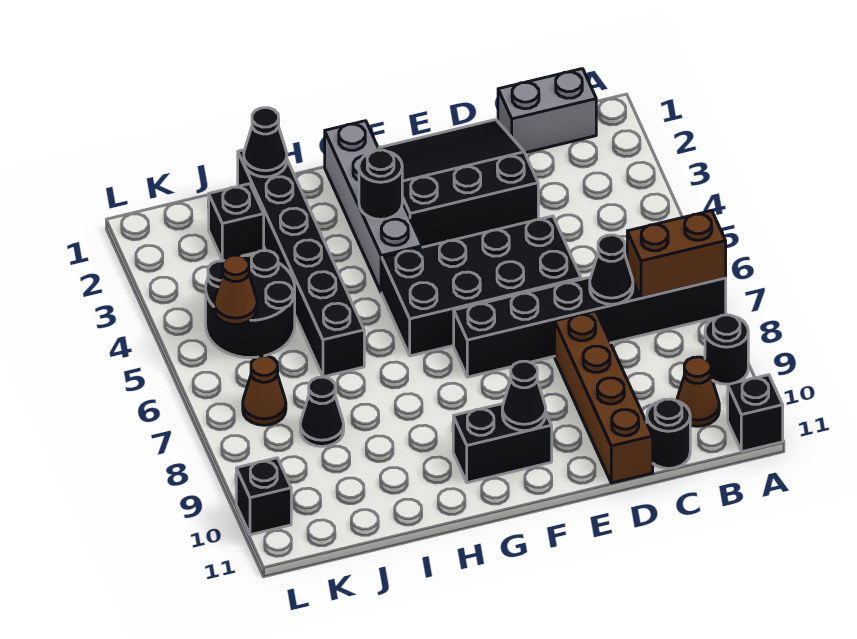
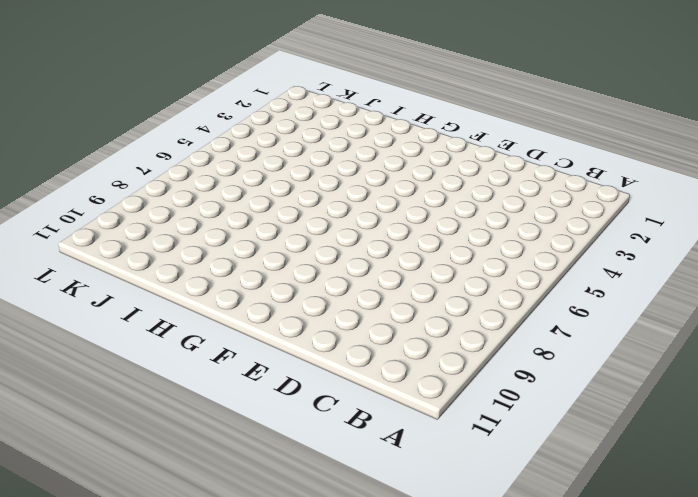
none -> black brick A7:F7 level 1
none -> black round brick A9 level 1
none -> black brick A11 level 1

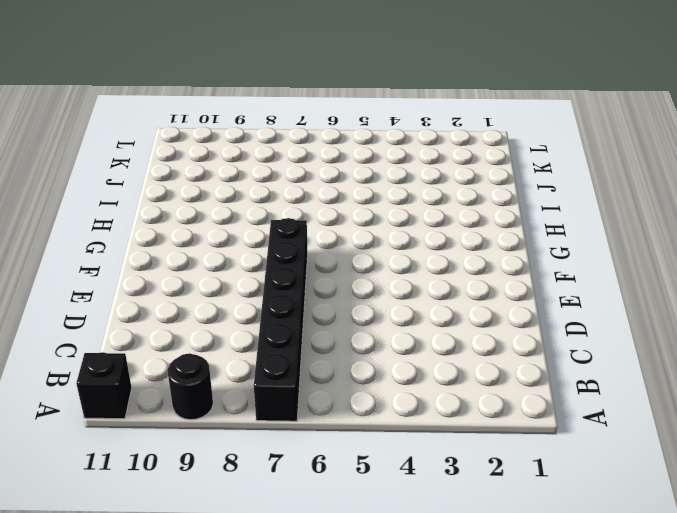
none -> grey brick B1:C1 level 1
none -> brown cone B10 level 1
none -> black round brick C11 level 1

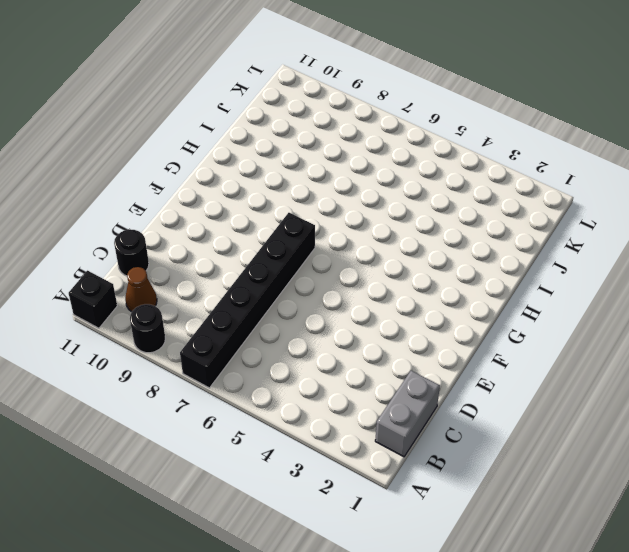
none -> black slope D1:F3 level 1 top 3
none -> black brick D5:G6 level 1
none -> brown brick D8:D11 level 1

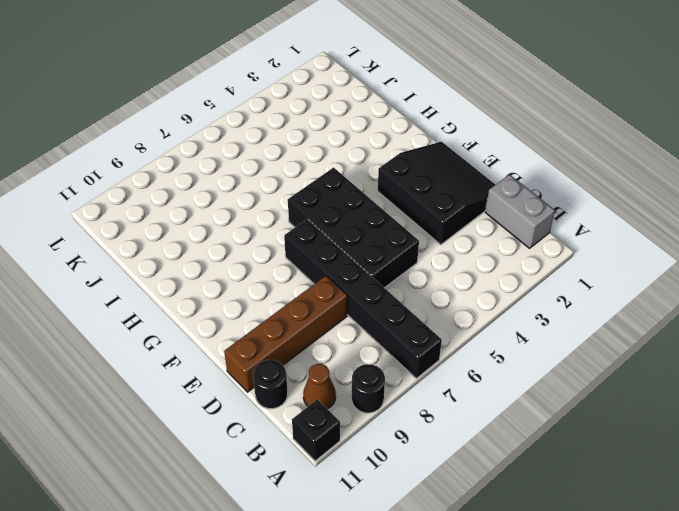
none -> black brick F10:G10 level 1
none -> grey brick G1:G4 level 1
none -> black brick I1:I6 level 1

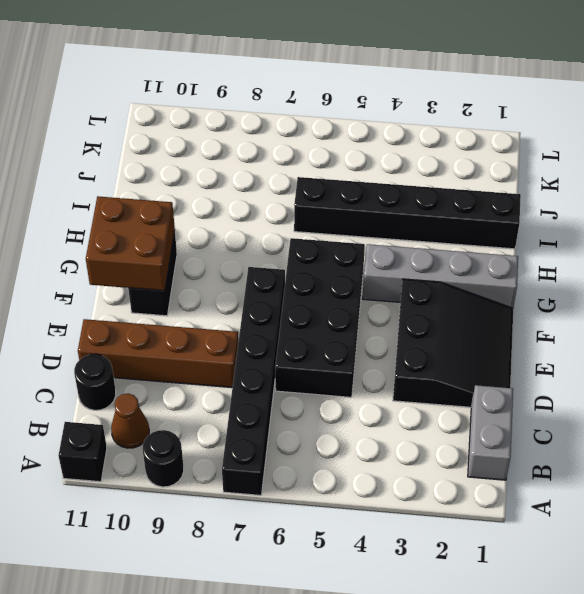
brown brick F10:G11 level 2 -> black cone F10 level 2
none -> black brick J2 level 1
none -> black round brick J4:K5 level 1
none -> black cone J8 level 1

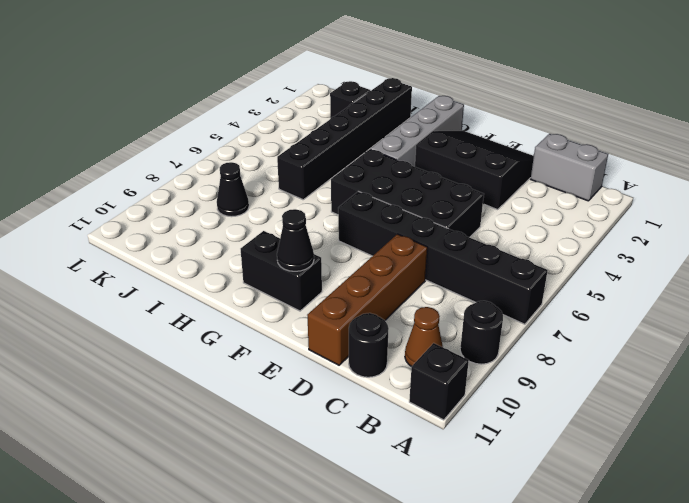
none -> black round brick J4:K5 level 1
none -> brown cone K7 level 1
none -> black brick L10 level 1

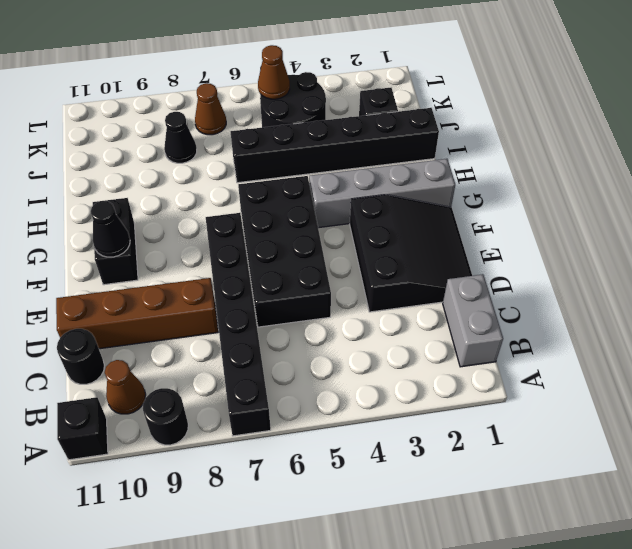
none -> black brick L10 level 1
none -> brown brick A7:B7 level 2
none -> black cone C7 level 2

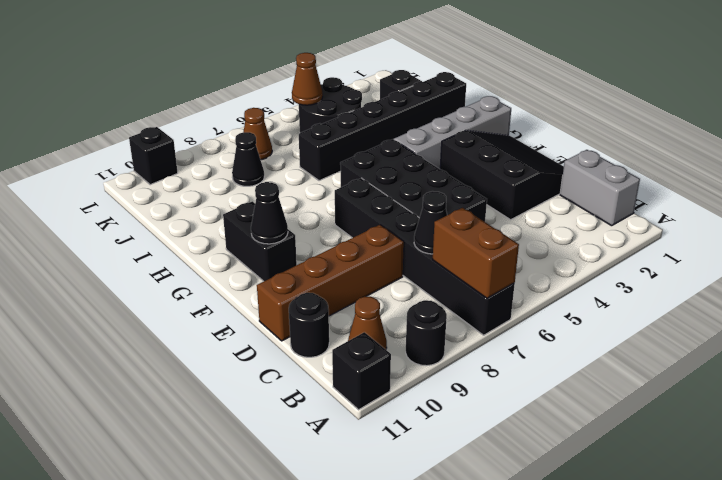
none -> black round brick G3 level 2
none -> black cone I1 level 2

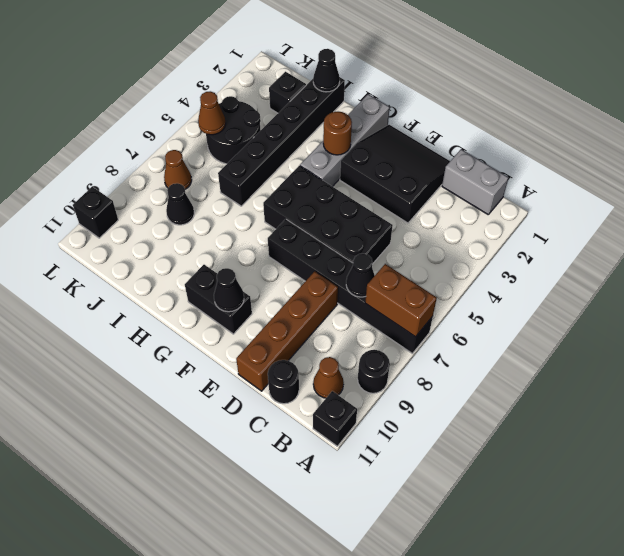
brown round brick G3 level 2 -> black round brick G3 level 2

